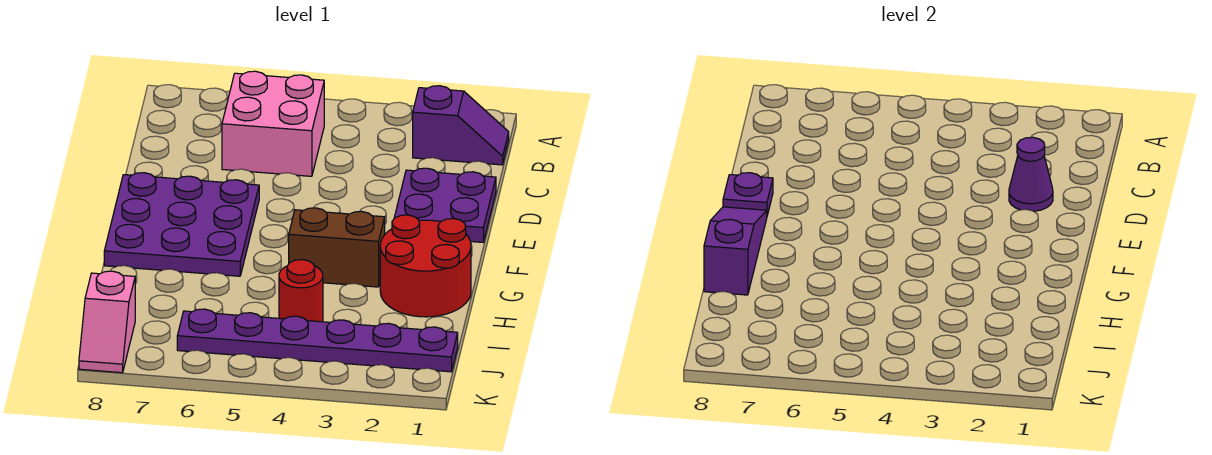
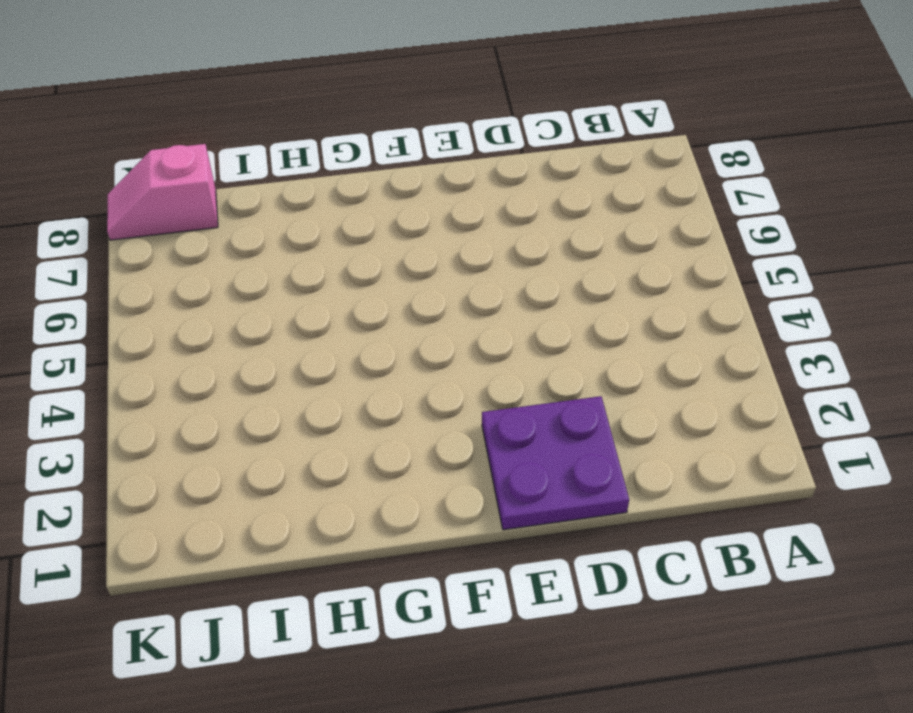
none -> purple slope B1:B2 level 1 top 2
none -> pink brick B5:C6 level 1
none -> purple plate E6:G8 level 1

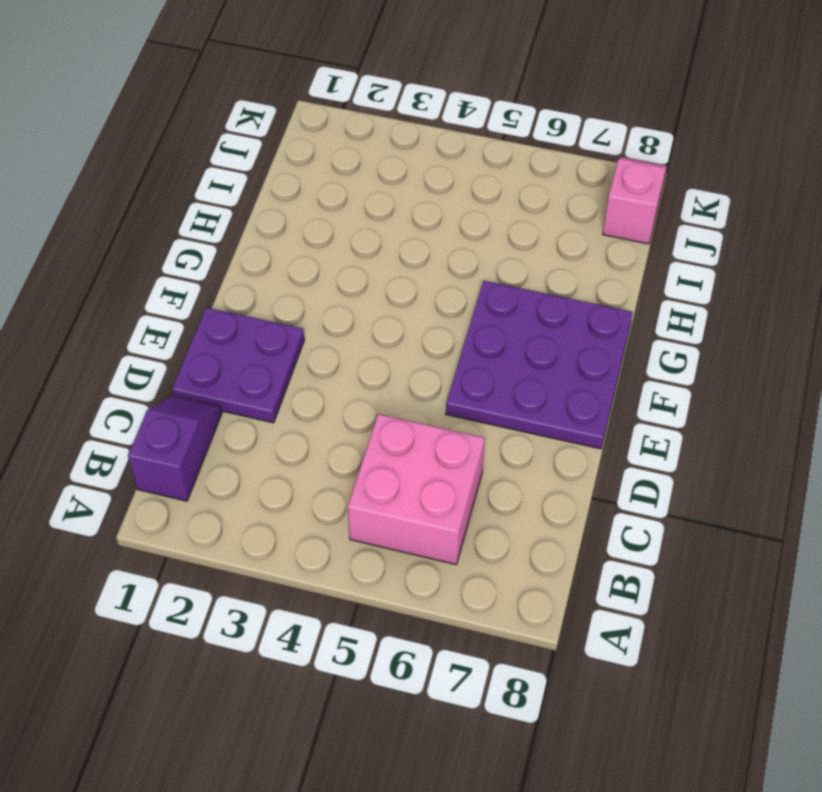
purple slope B1:C1 level 1 top B -> purple slope B1:B2 level 1 top 2
none -> red round brick G1:H2 level 1
none -> brown brick G3:G4 level 1
none -> red round brick I4 level 1

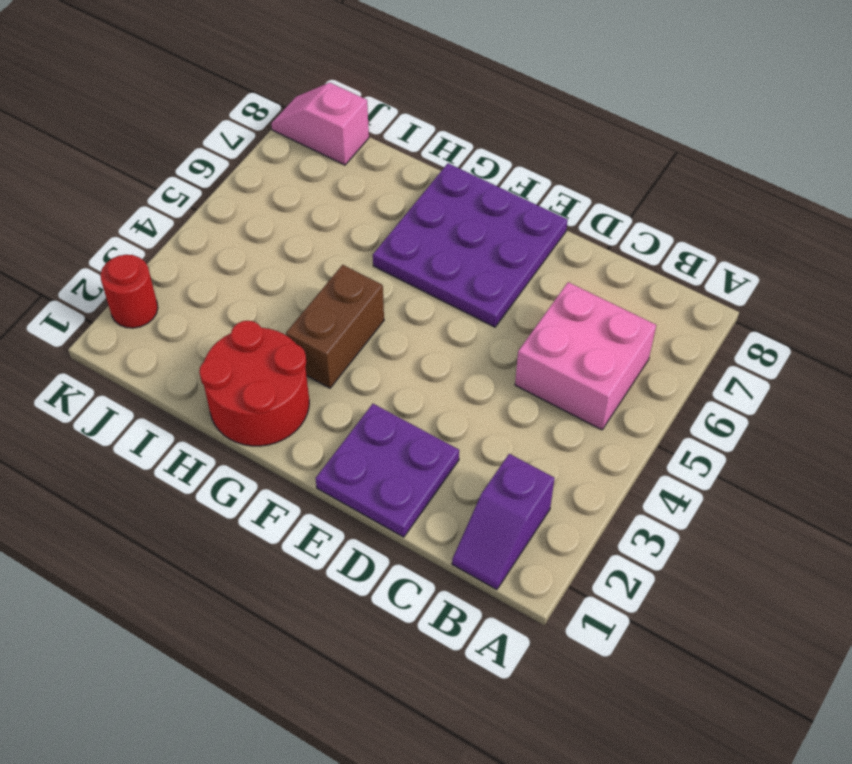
red round brick K2 level 1 -> red round brick I4 level 1
none -> purple plate J1:J6 level 1
none -> purple cone D2 level 2
none -> purple plate E8 level 2

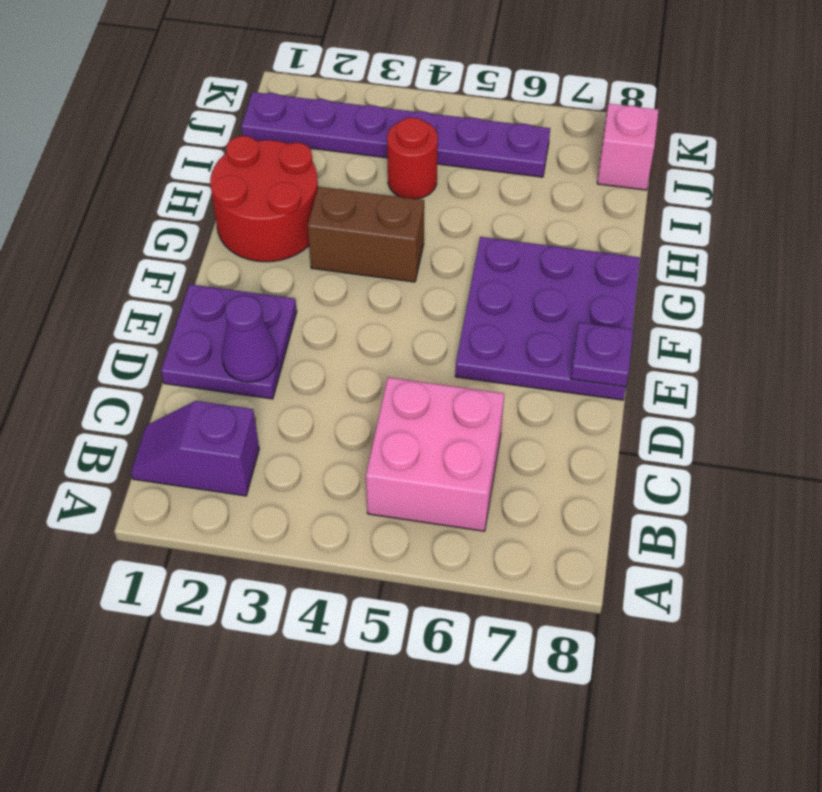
none -> purple slope F8:H8 level 2 top H

